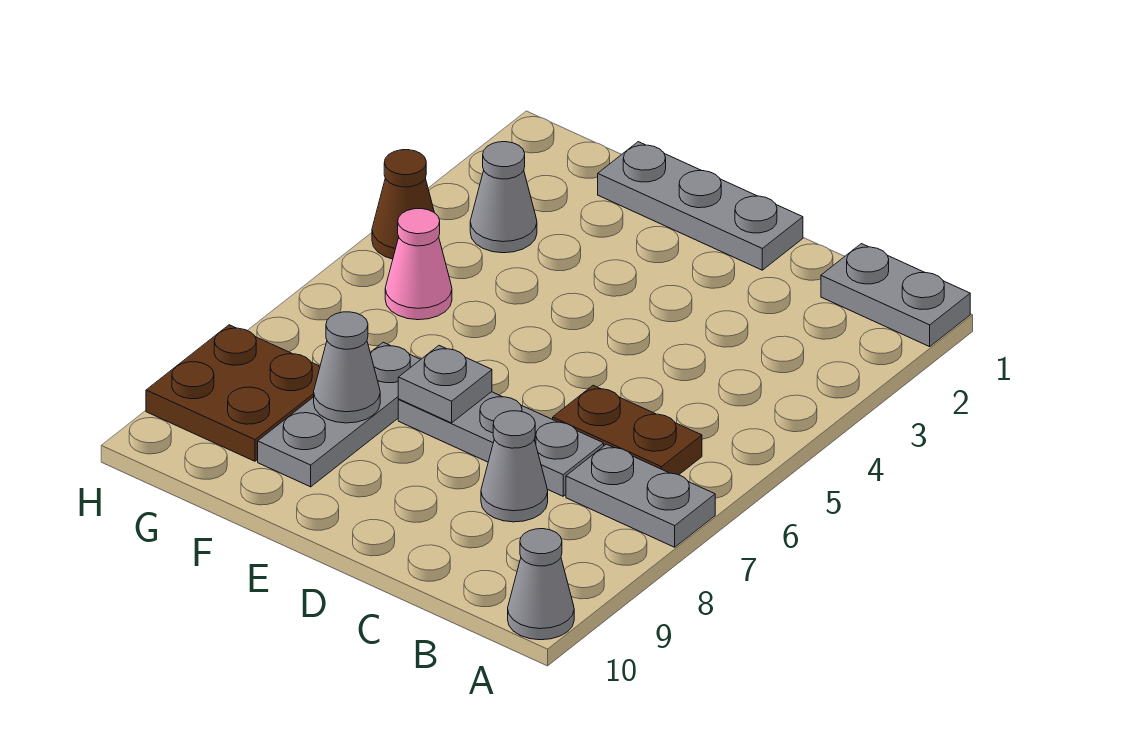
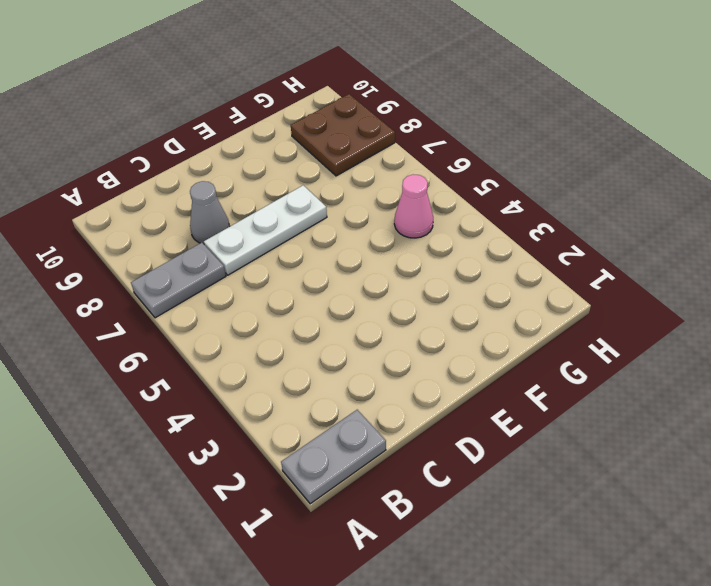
white plate C7:E7 level 1 -> grey plate C7:E7 level 1
none -> grey cone A10 level 1
none -> brown plate B6:C6 level 1
none -> grey plate D1:F1 level 1

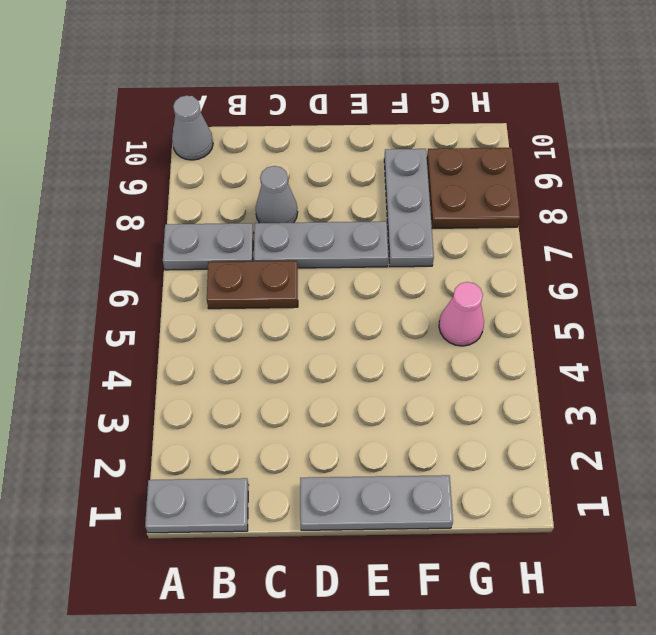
none -> grey cone G3 level 1
none -> brown cone H4 level 1
none -> grey plate E7 level 2

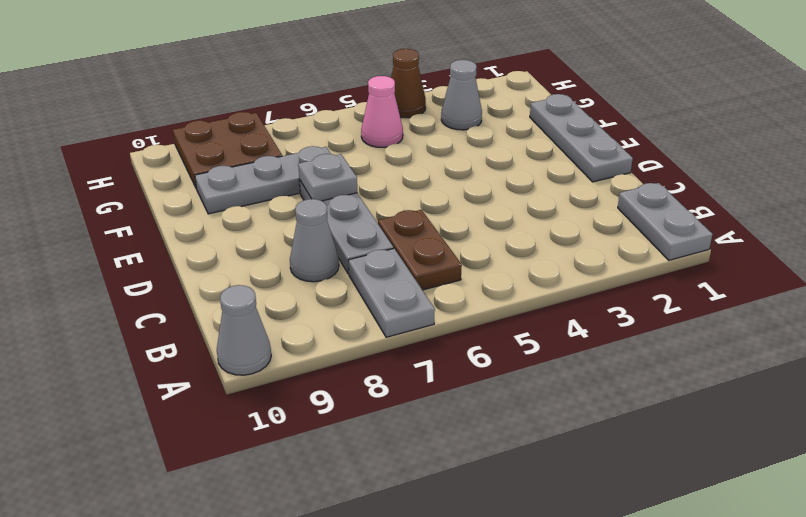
none -> grey cone F8 level 2

